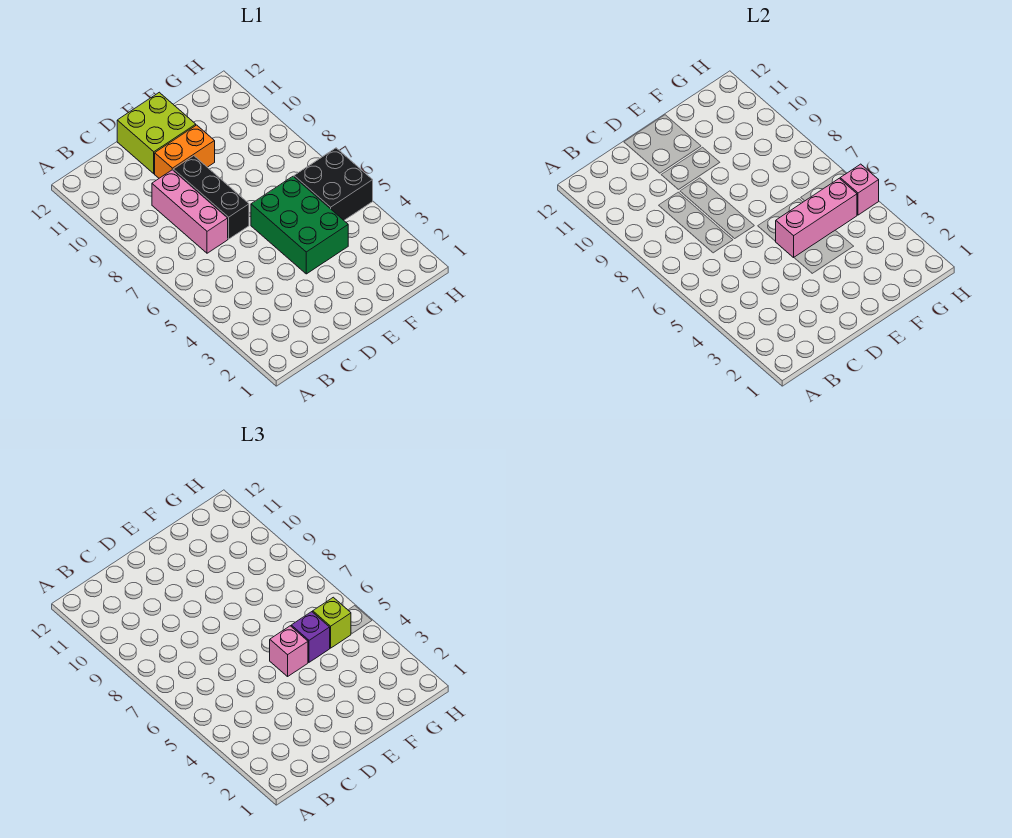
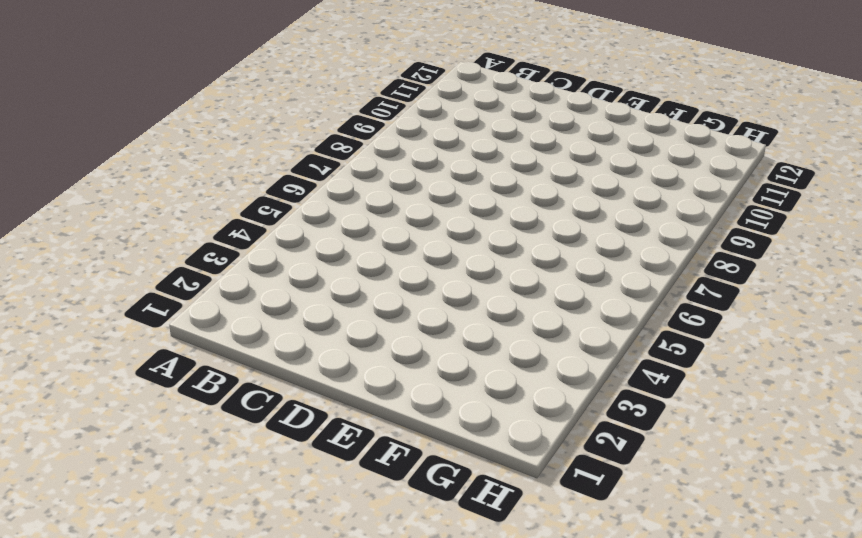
none -> pink brick C7:C9 level 1
none -> black brick D7:D9 level 1

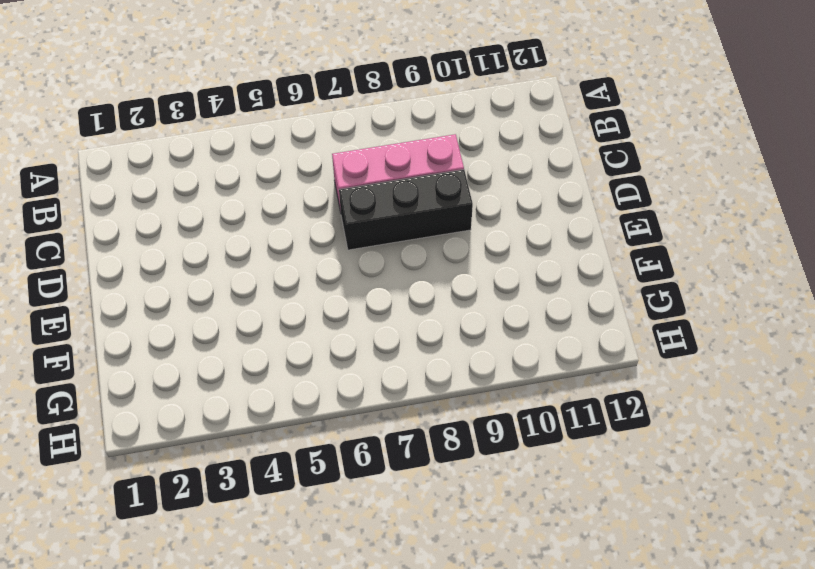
none -> orange brick D10:E10 level 1
none -> lime brick D11:E12 level 1

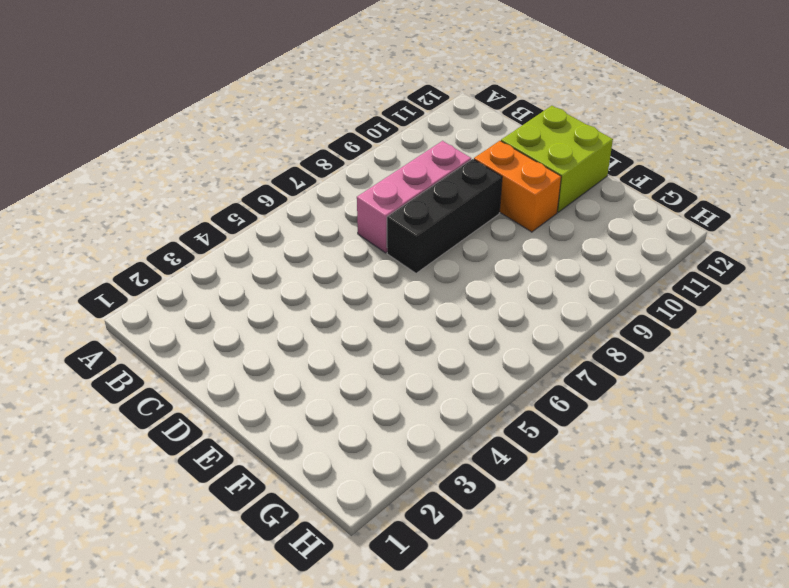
none -> green brick E4:F6 level 1
none -> black brick G5:H6 level 1

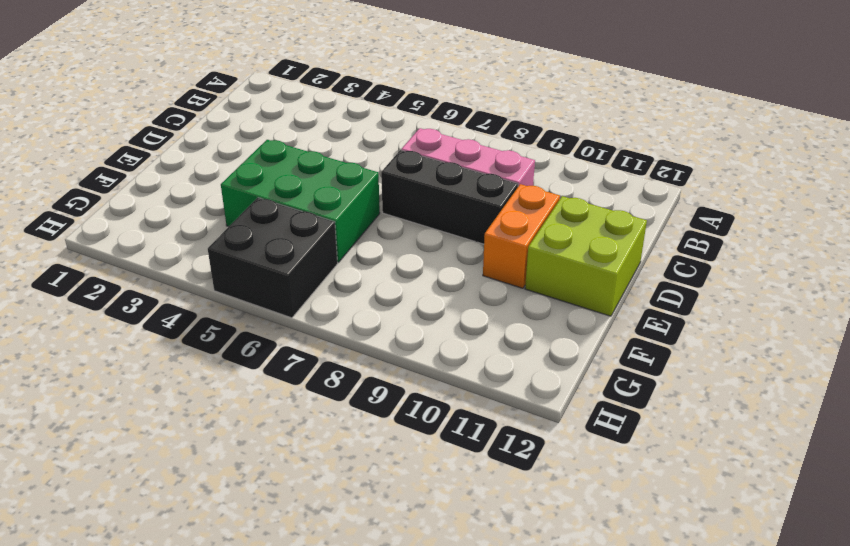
none -> pink brick E5:G5 level 2
none -> pink brick H5 level 2

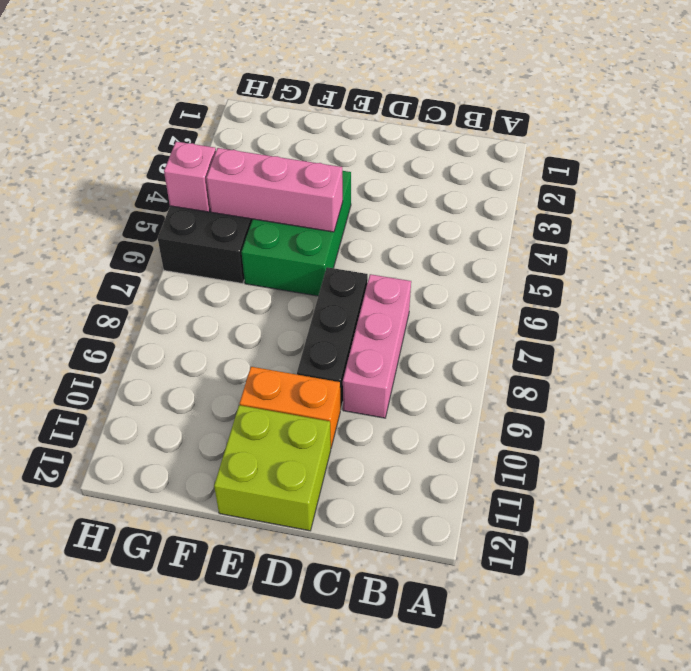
none -> pink brick E5 level 3
none -> purple brick F5 level 3

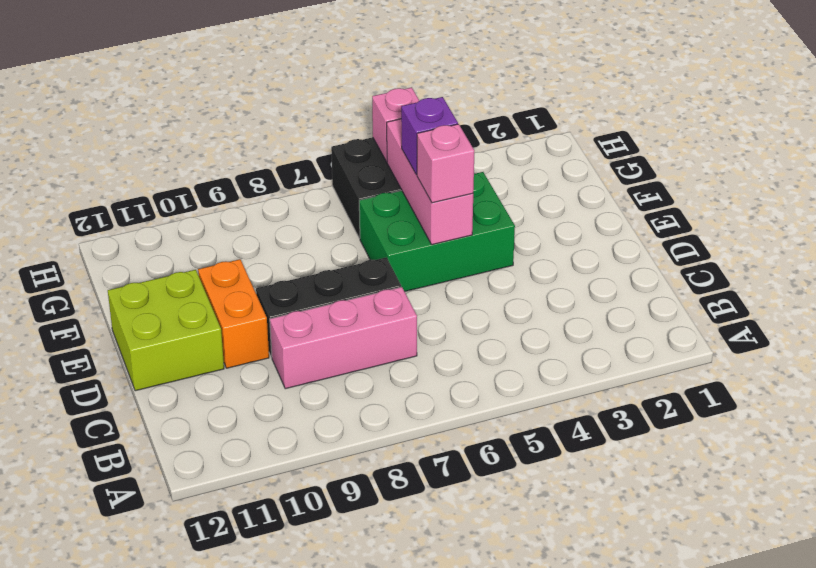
none -> lime brick G5 level 3

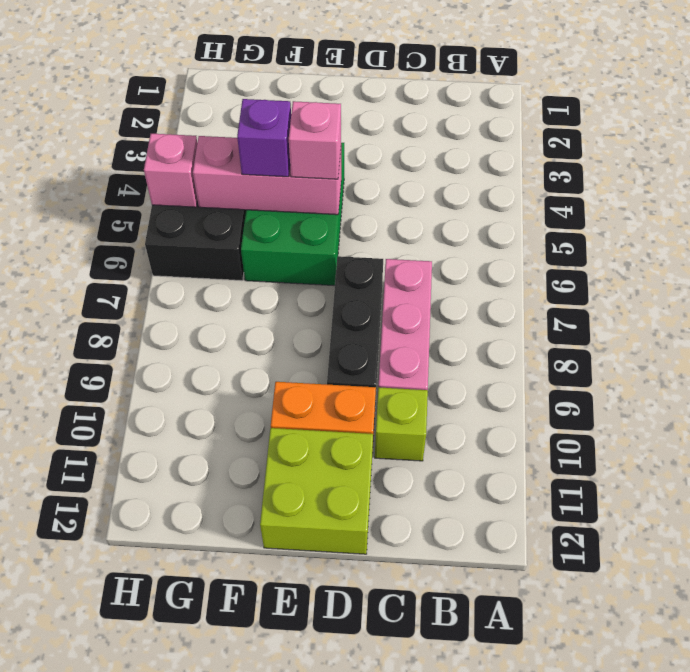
lime brick C10 level 1 -> lime brick G5 level 3

